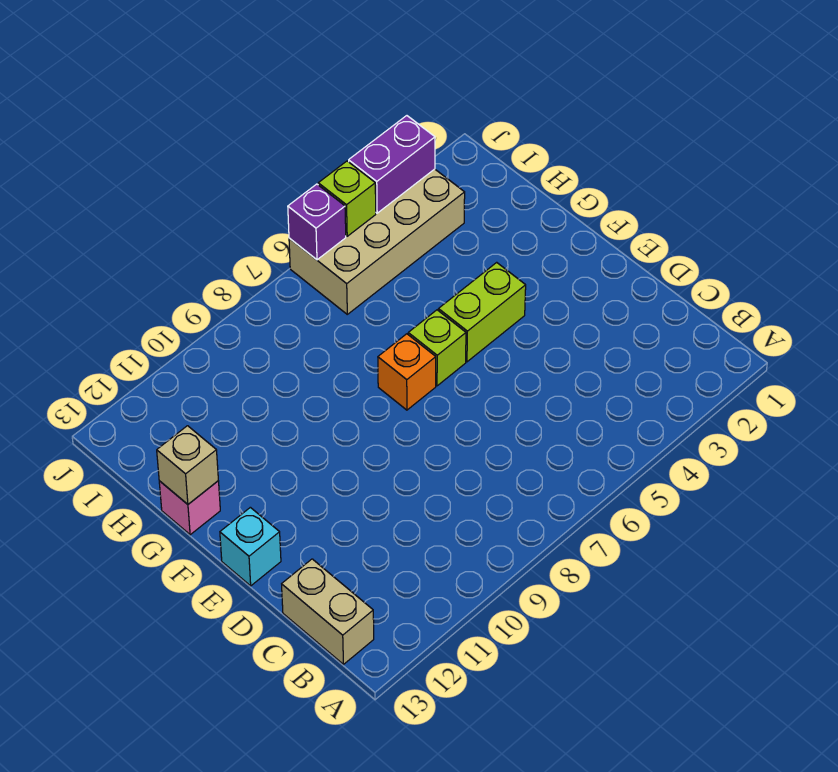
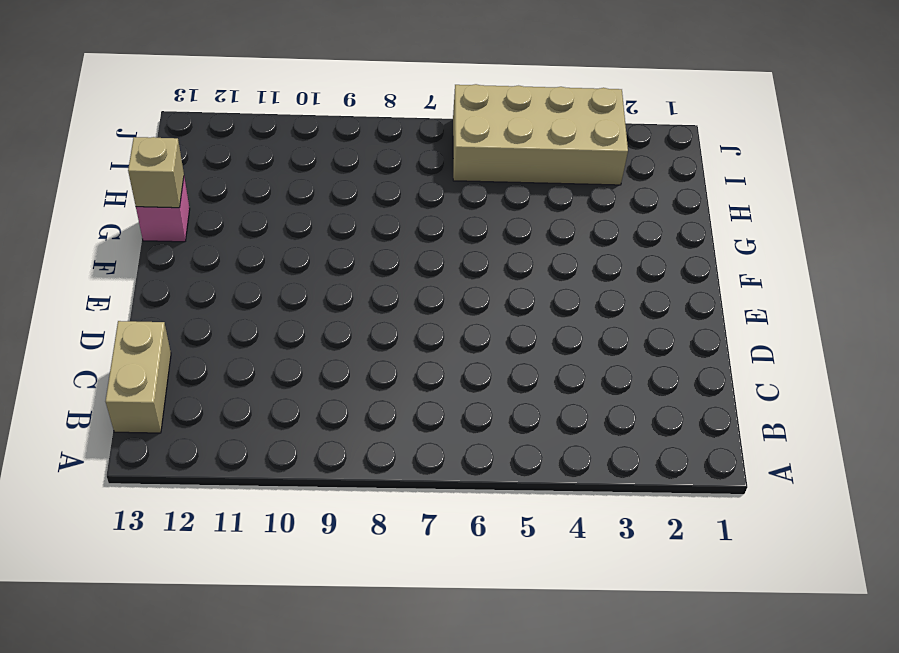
none -> cyan brick E13 level 1
none -> lime brick F4:F5 level 1

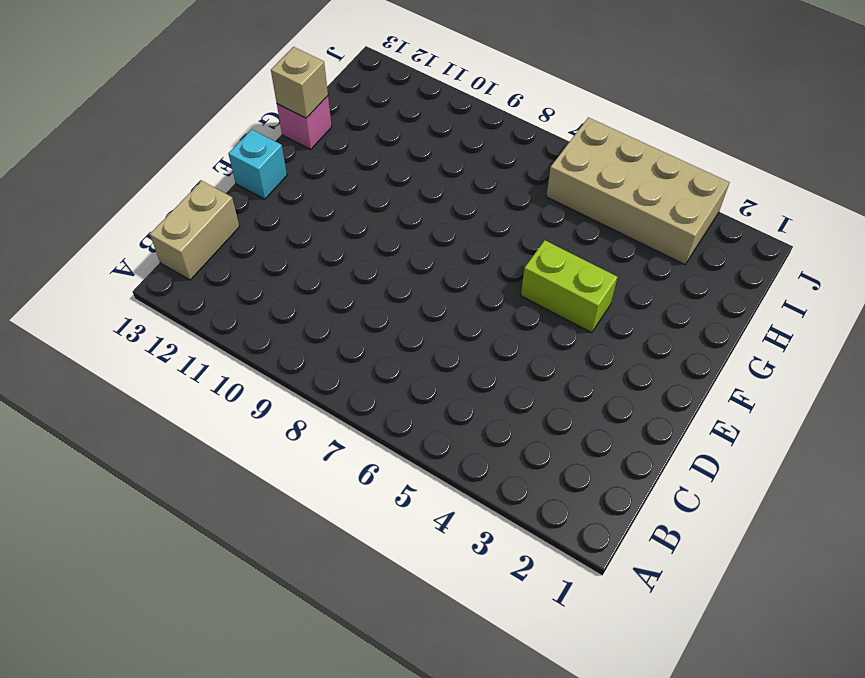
none -> lime brick F6 level 1
none -> orange brick F7 level 1

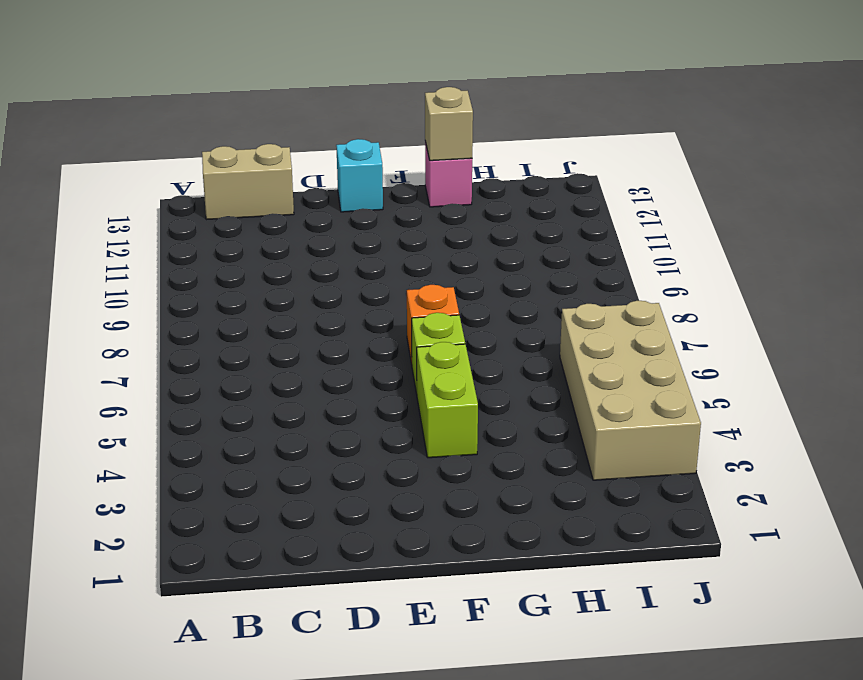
none -> purple brick J3:J4 level 2
none -> lime brick J5 level 2

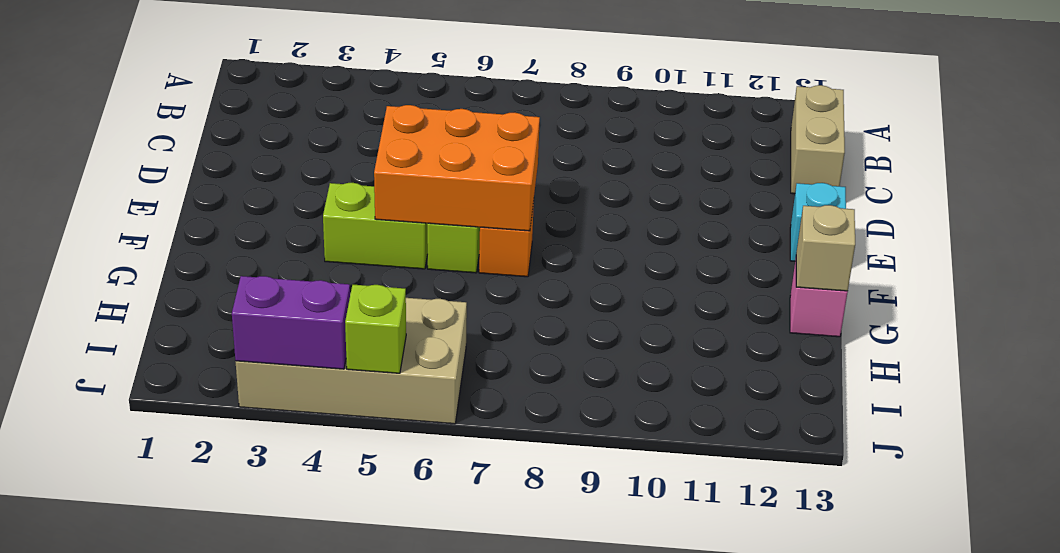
orange brick E5:F7 level 2 -> none
none -> purple brick J6 level 2

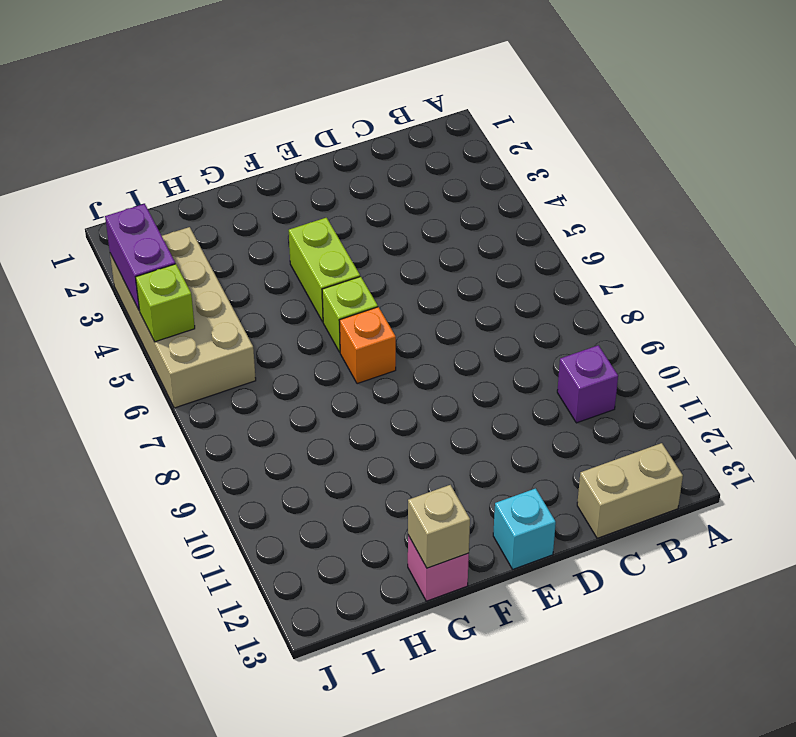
purple brick B10 level 1 -> purple brick J6 level 2

